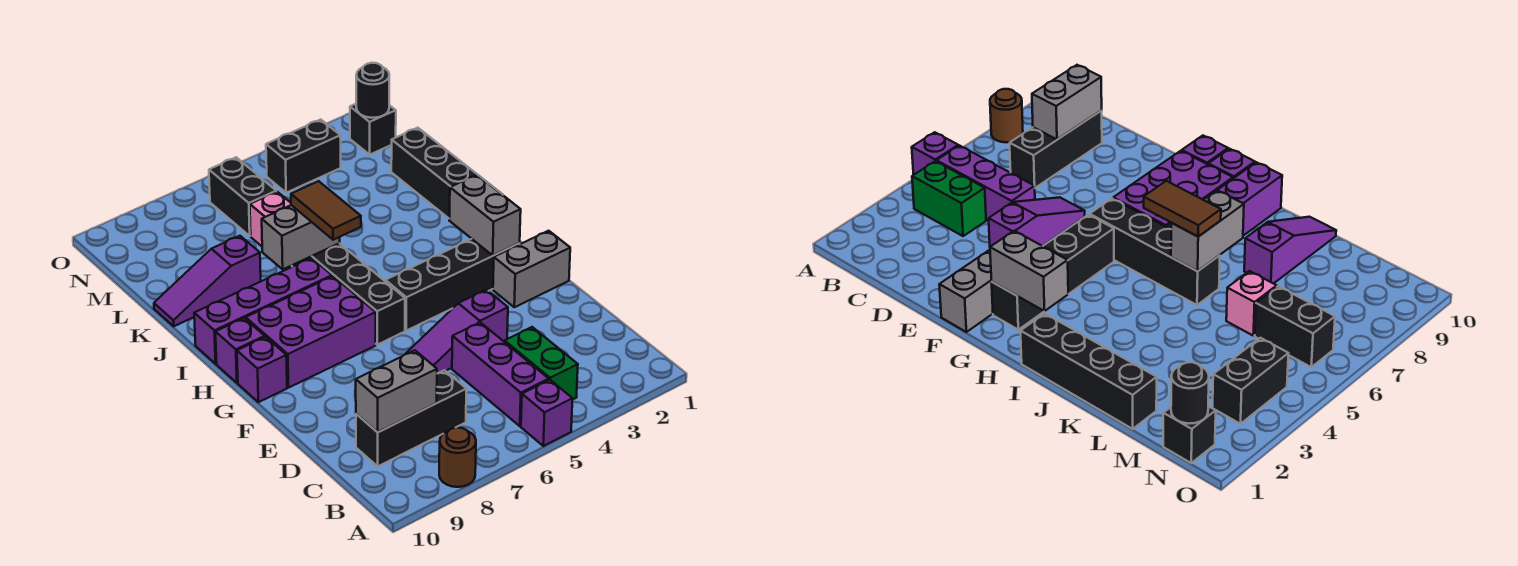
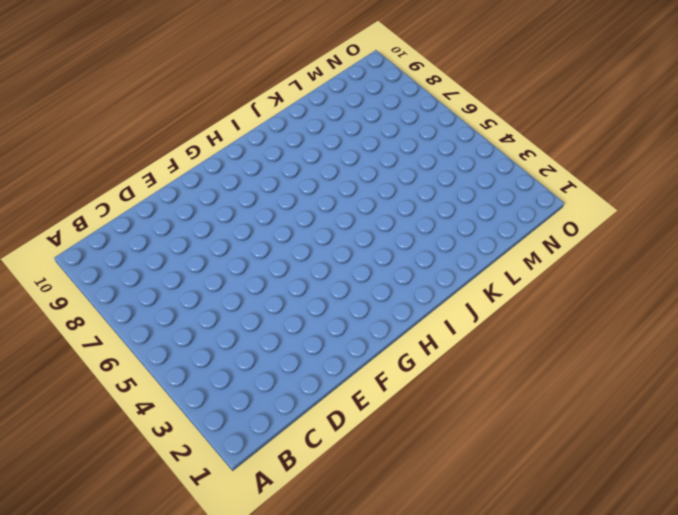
none -> purple brick A5 level 1
none -> brown round brick A8 level 1
none -> green brick B4:C4 level 1

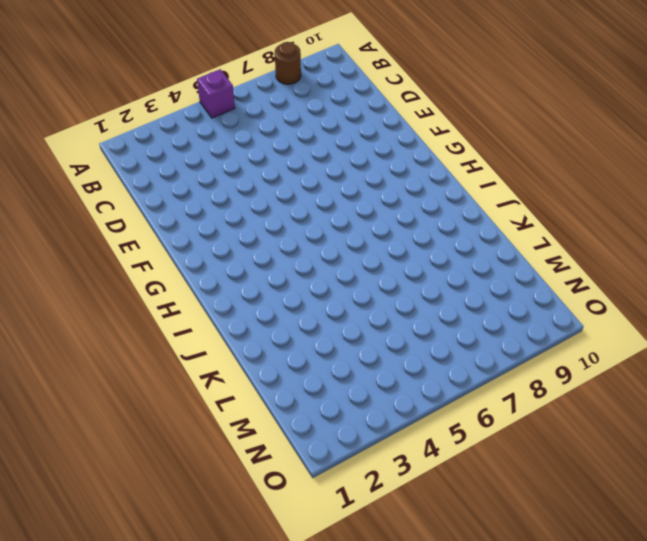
none -> green brick B4:C4 level 1
none -> purple brick B5:D5 level 1
none -> black brick C7:C9 level 1

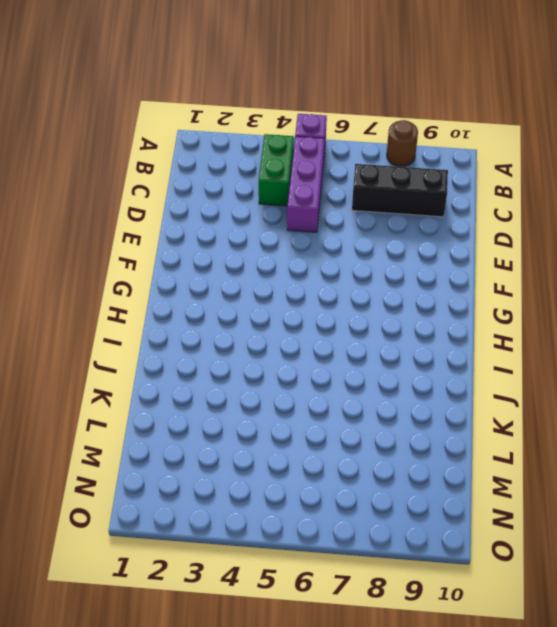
none -> purple slope E4:E6 level 1 top 4
none -> grey brick F1:F2 level 1
none -> black brick G2:G5 level 1

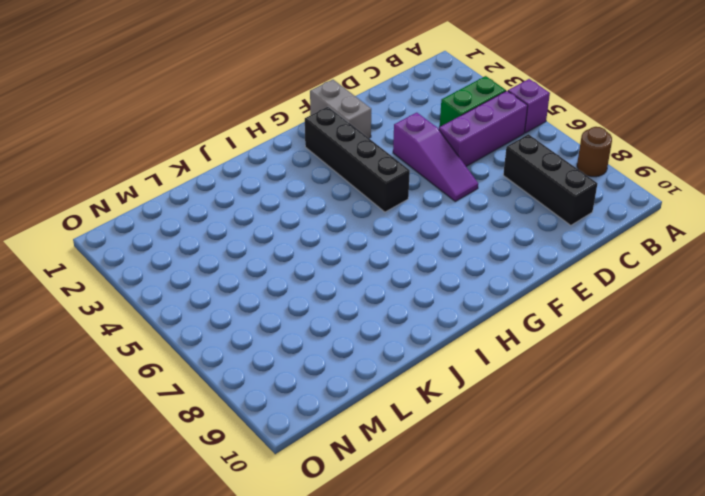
none -> black brick G6:J6 level 1
none -> purple brick G7:H9 level 1
none -> purple brick G10 level 1

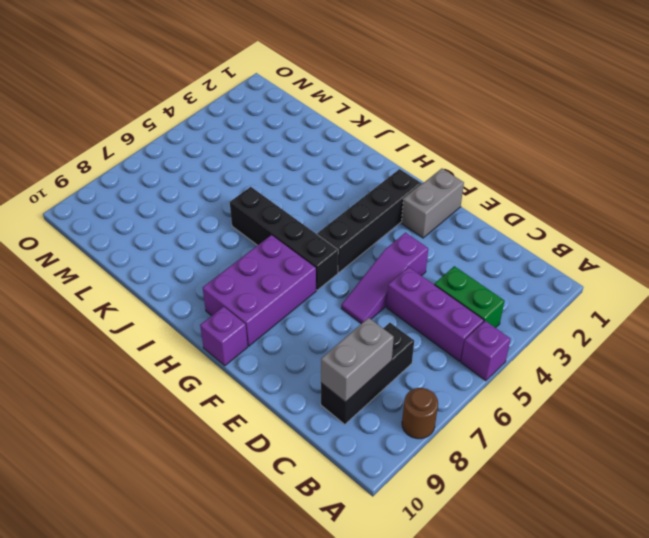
none -> purple brick H10 level 1
none -> black brick I1:L1 level 1
none -> purple brick I7:I10 level 1

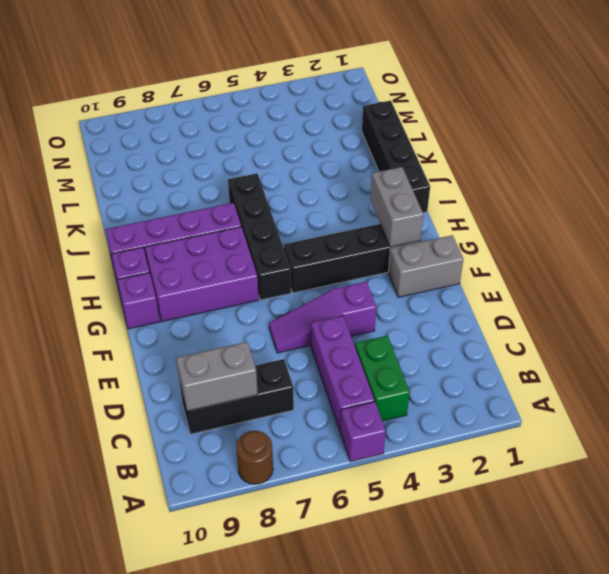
none -> purple slope K8:K10 level 1 top 8
none -> pink brick L6 level 1
none -> black brick M6:N6 level 1

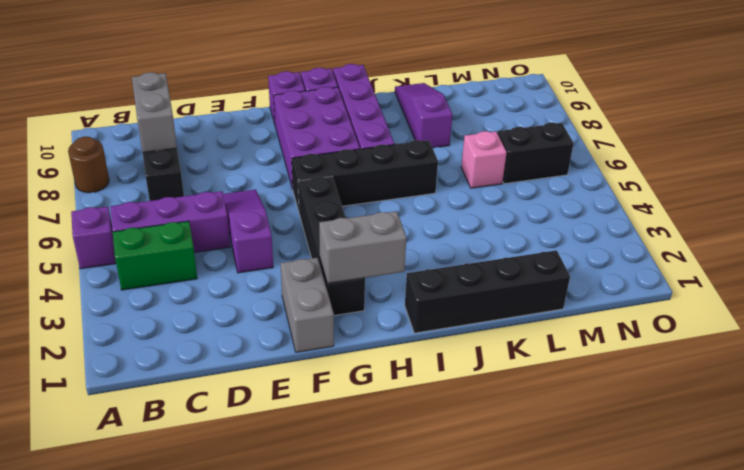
none -> black brick N1 level 1
none -> black brick N3:N4 level 1
none -> grey brick J6:J7 level 2

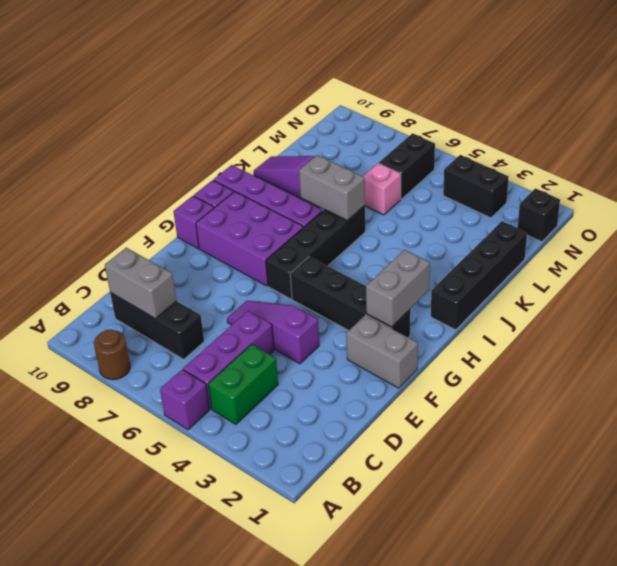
none -> black round brick N1 level 2
none -> brown tile I6:J6 level 3

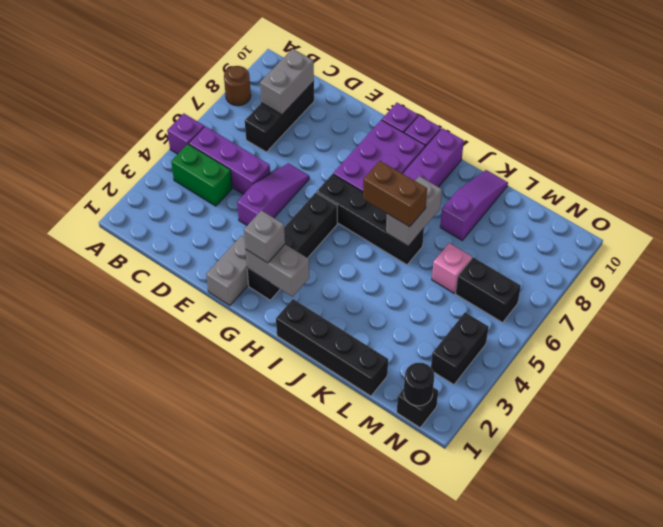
grey brick G2 level 3 -> none
brown brick I6:J6 level 3 -> brown tile I6:J6 level 3

